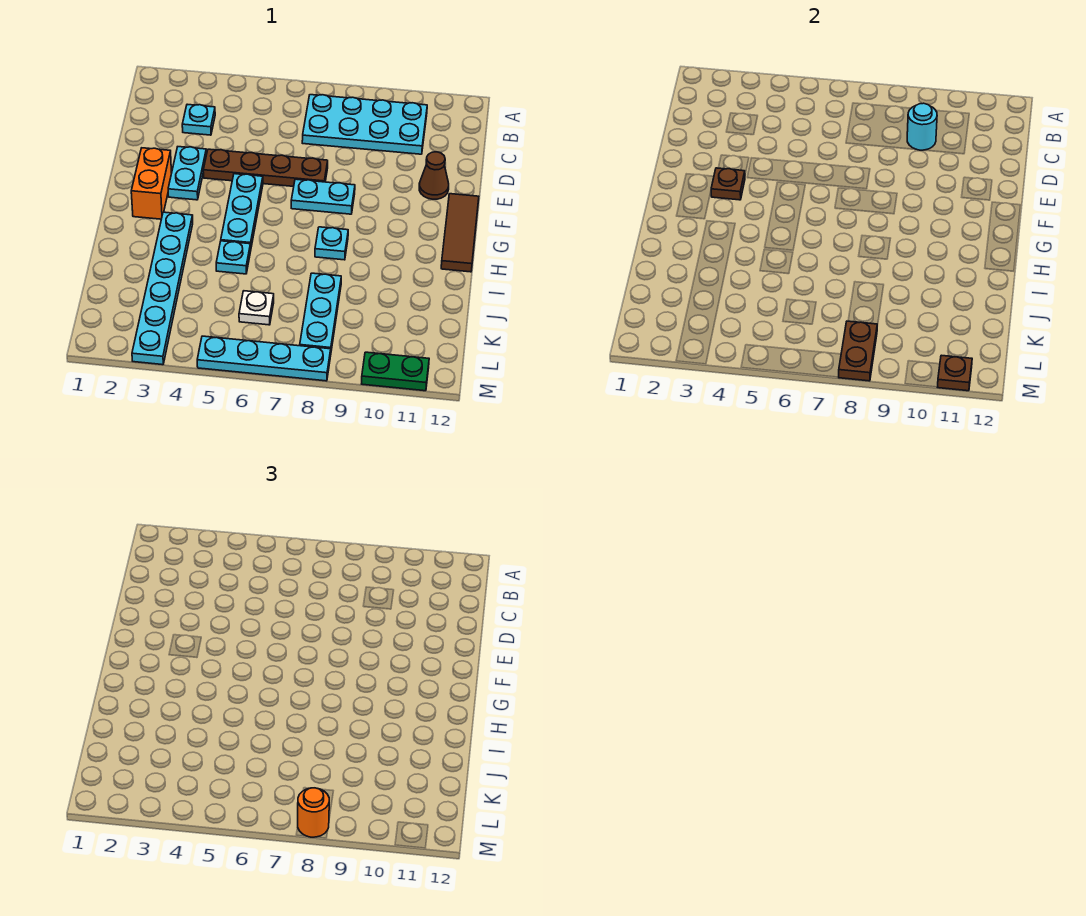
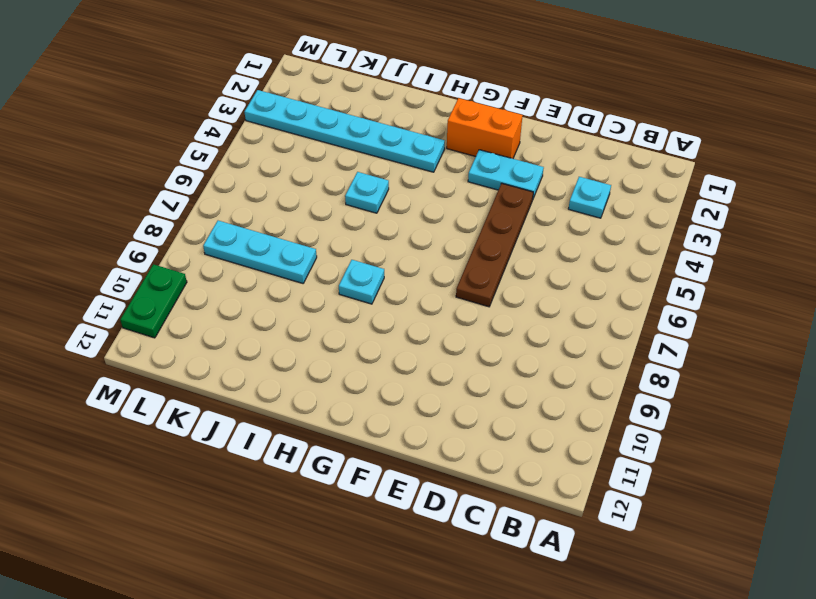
none -> cyan plate B7:C10 level 1
none -> brown cone E11 level 1
none -> cyan plate F5:H5 level 1

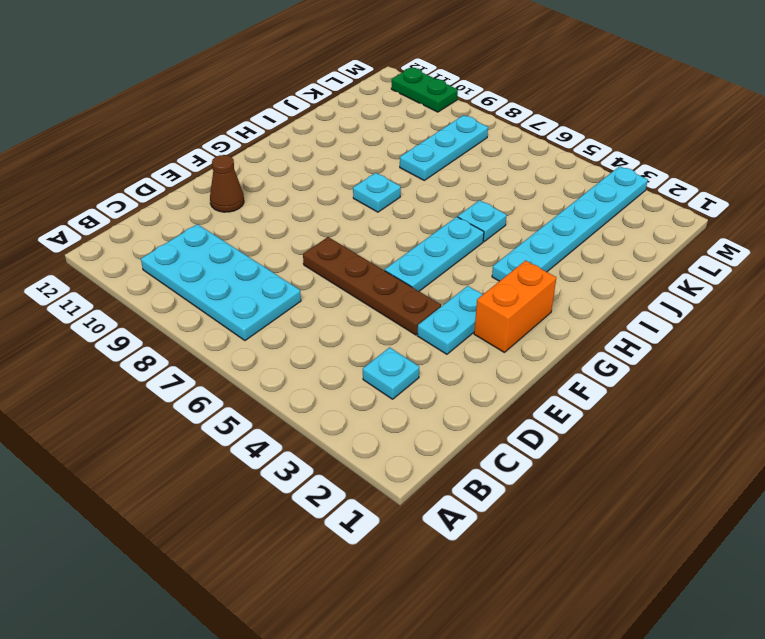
none -> cyan plate F7:F8 level 1
none -> brown tile F12:H12 level 1
none -> white plate K6 level 1

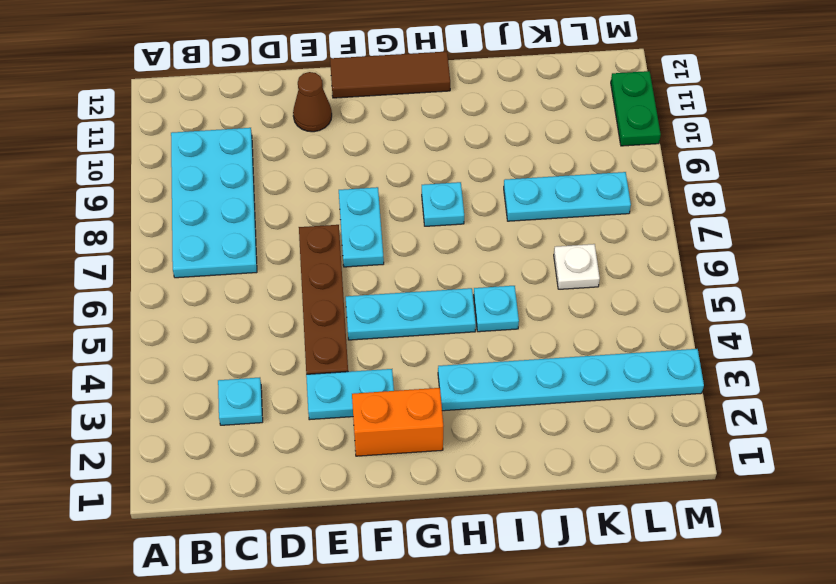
none -> cyan plate M5:M8 level 1
none -> cyan round brick C9 level 2
none -> brown plate F3 level 2

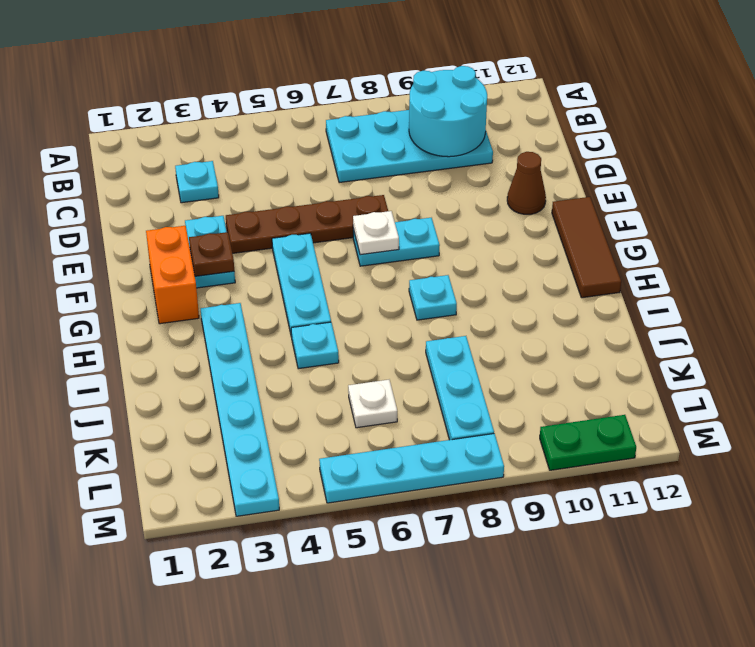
cyan round brick B9:C10 level 2 -> cyan round brick C9 level 2
white plate F7 level 2 -> none
none -> brown plate L8:M8 level 2
none -> brown plate M11 level 2
none -> orange round brick M8 level 3

